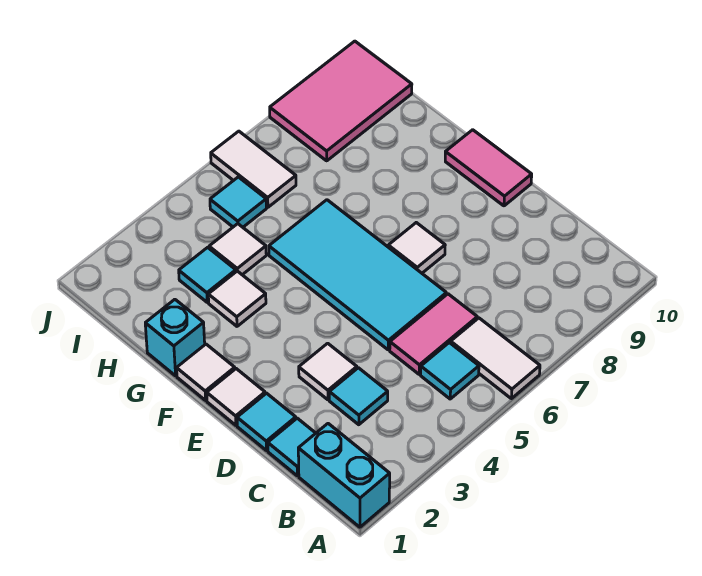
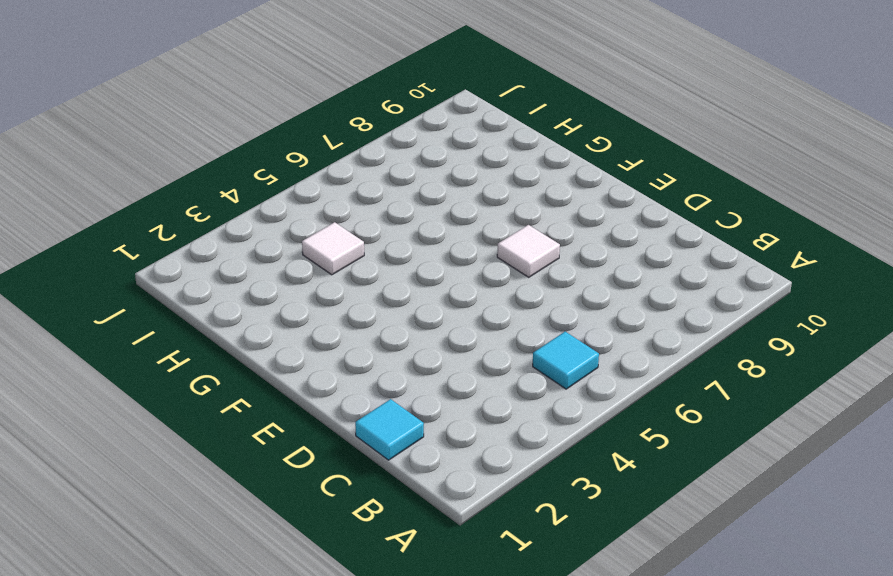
none -> cyan brick A1:B1 level 1
none -> white tile A6:B6 level 1
none -> cyan tile C3 level 1

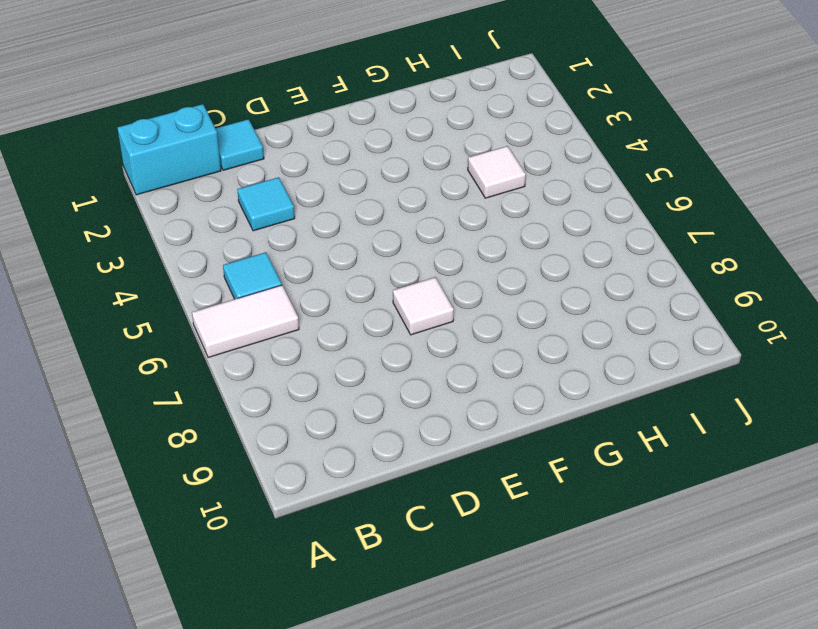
none -> pink tile C5:C6 level 1
none -> cyan tile D1 level 1
none -> white tile D3 level 1

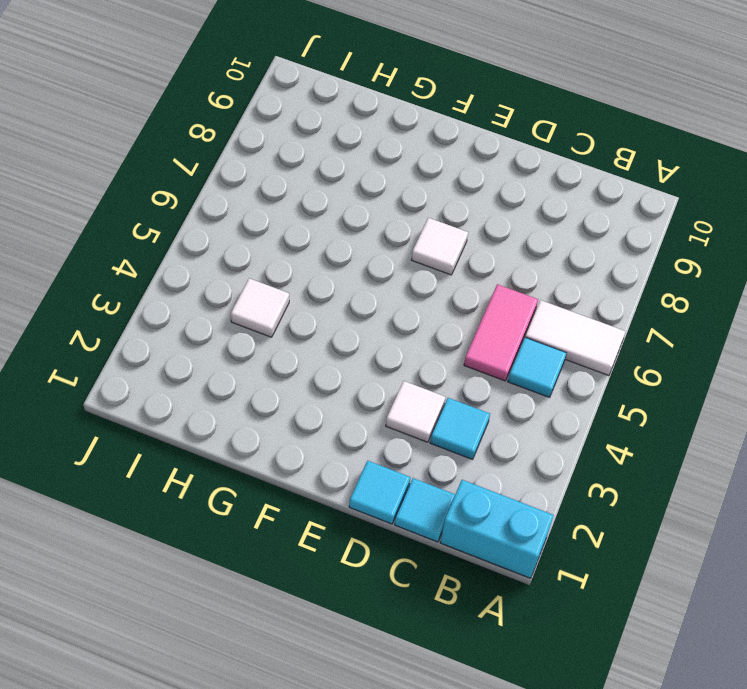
none -> cyan tile D5:G6 level 1
none -> white tile E1 level 1
none -> pink tile E10:F10 level 1

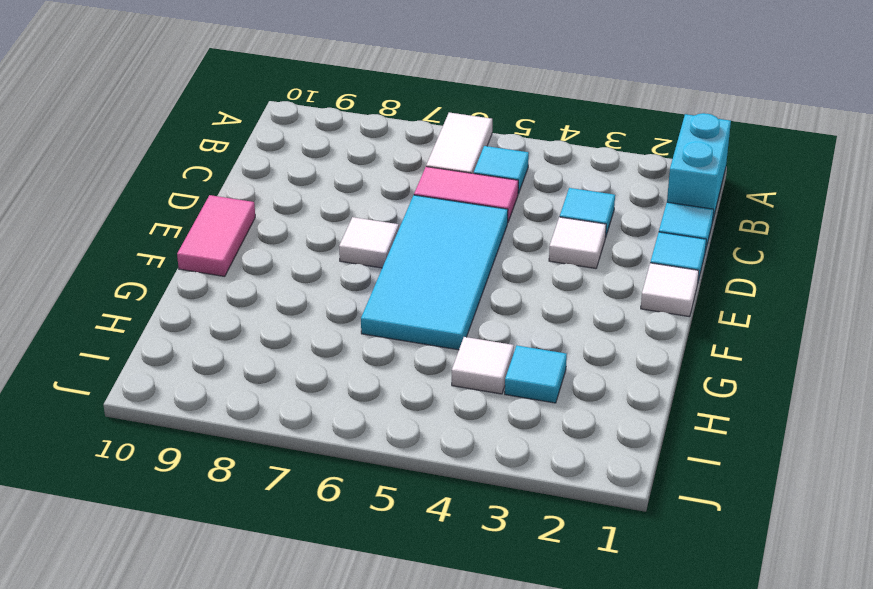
none -> white tile F1 level 1
none -> cyan brick G1 level 1
none -> white tile G3 level 1

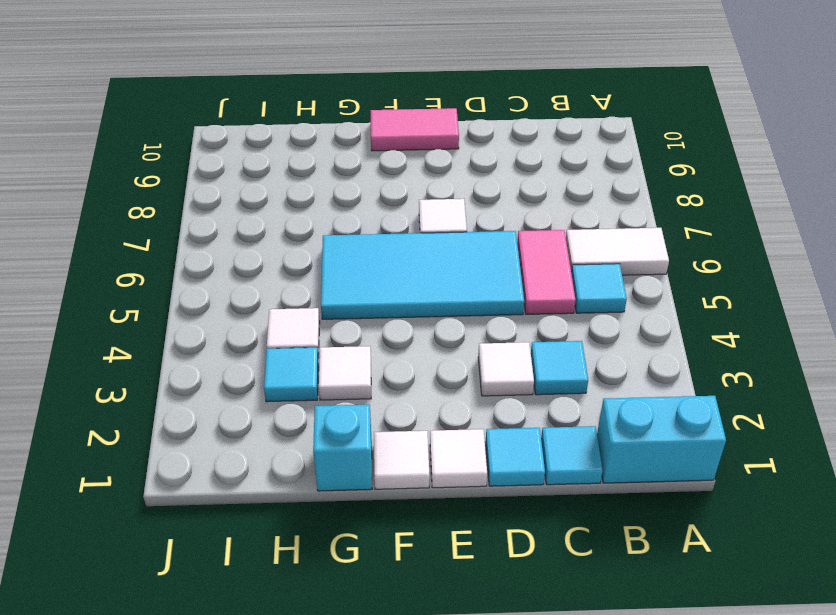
none -> cyan tile I5 level 1
none -> white tile I6:J6 level 1
none -> pink tile I8:J10 level 1

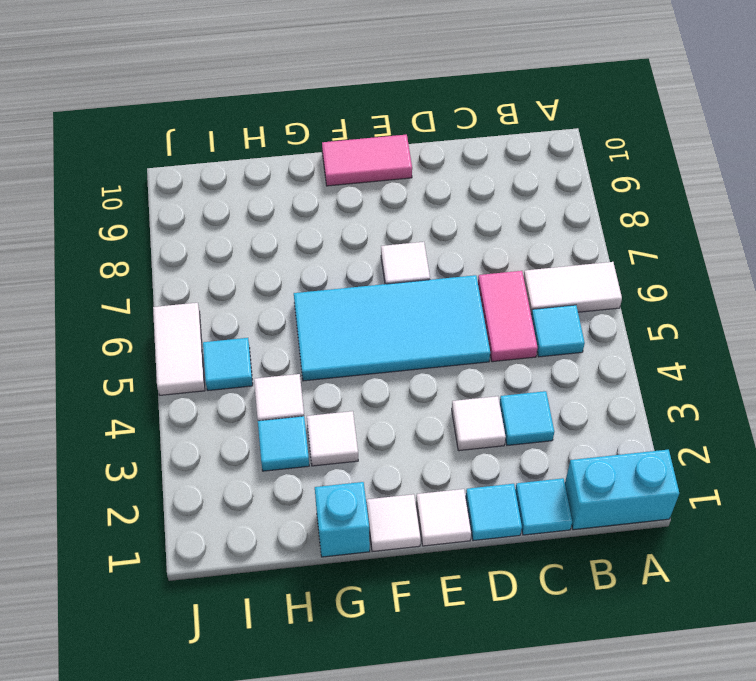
white tile J5:J6 level 1 -> white tile I6:J6 level 1
none -> pink tile I8:J10 level 1

